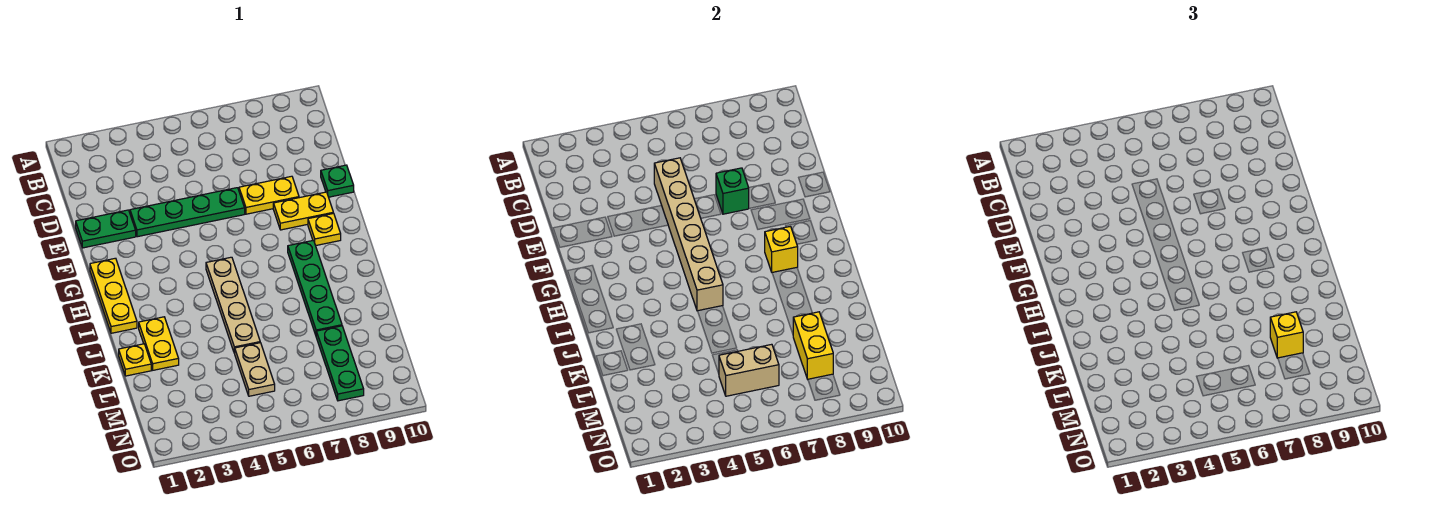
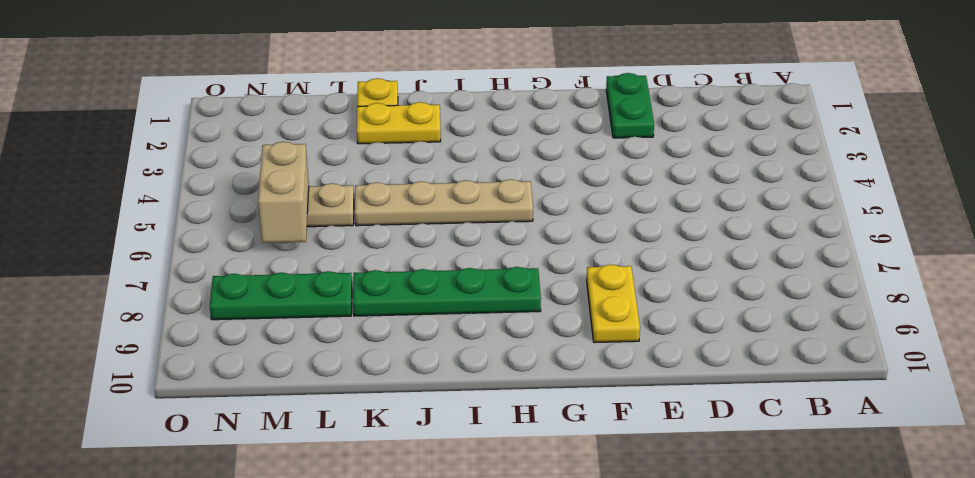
none -> green plate E3:E6 level 1
none -> yellow plate E7:E8 level 1
none -> green plate E10 level 1

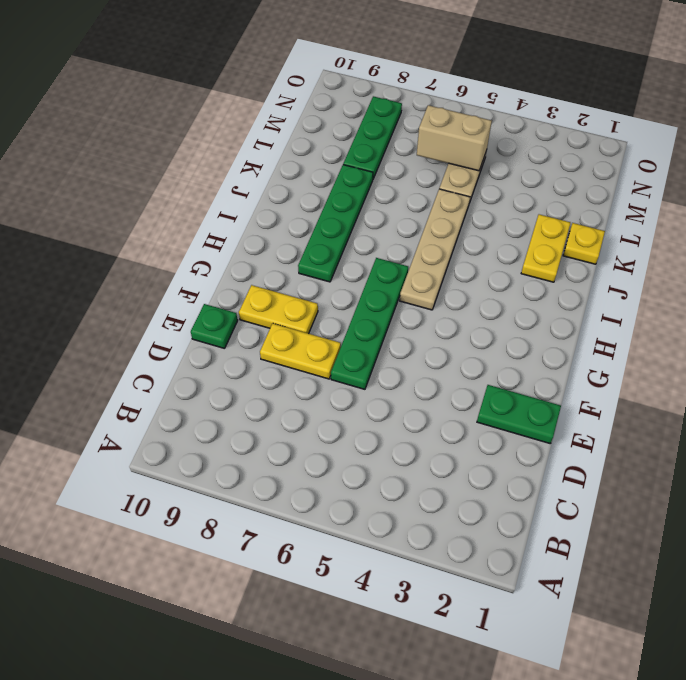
green plate E6:H6 level 1 -> green plate E3:E6 level 1
none -> yellow plate G1:I1 level 1
none -> yellow plate G9 level 1
none -> tan brick D5:I5 level 2

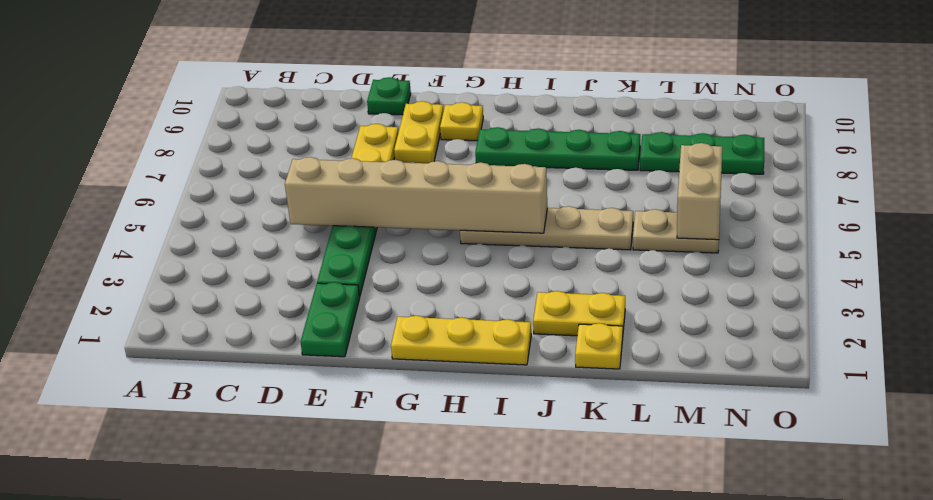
none -> green brick E7 level 2
none -> yellow brick H8 level 2
none -> yellow brick L8:M8 level 2

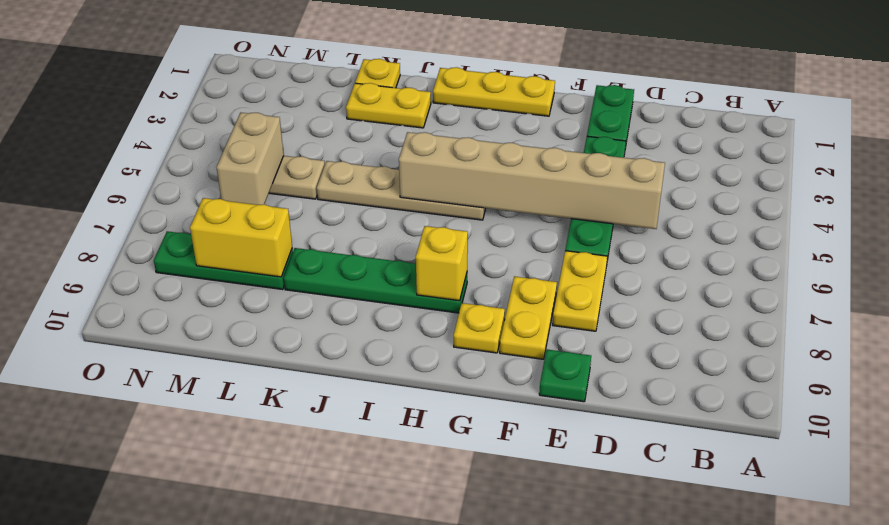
none -> green brick E7 level 2
none -> yellow brick L8 level 3

